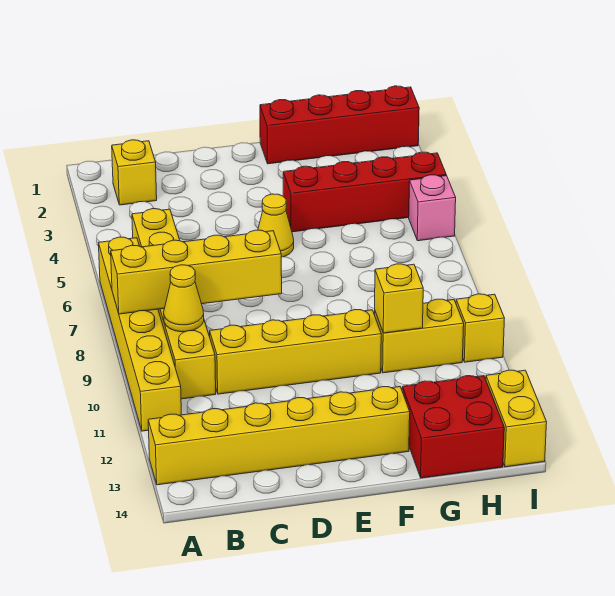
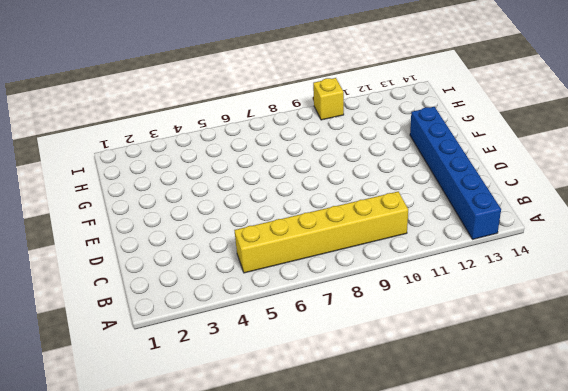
blue brick A13:F13 level 1 -> yellow brick A13:F13 level 1
none -> yellow brick A6:A11 level 1
none -> yellow brick B2 level 1
none -> yellow brick C10:F10 level 1

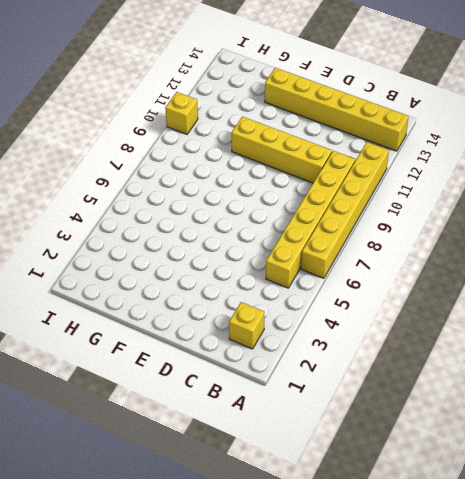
none -> yellow cone E5 level 1
none -> red brick F1:I1 level 1
none -> red brick F4:I4 level 1

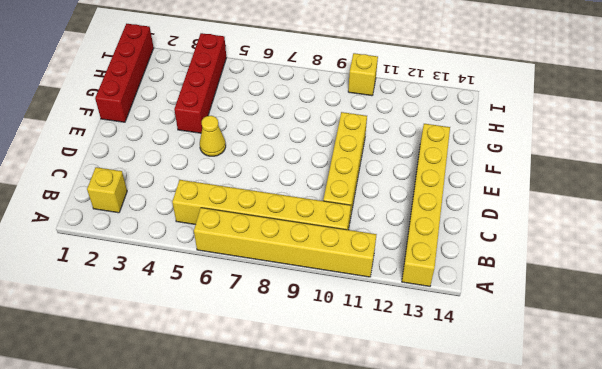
none -> yellow brick G10:H10 level 1
none -> red brick G13:H14 level 1
none -> pink brick I5 level 1

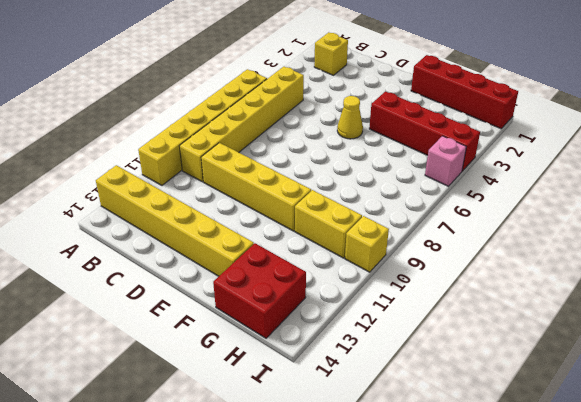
none -> yellow brick I13:I14 level 1
none -> yellow brick A8:D8 level 2
none -> yellow cone B9 level 2

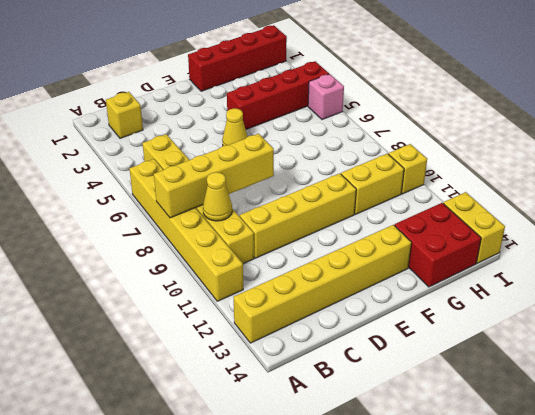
none -> yellow brick G10 level 2

